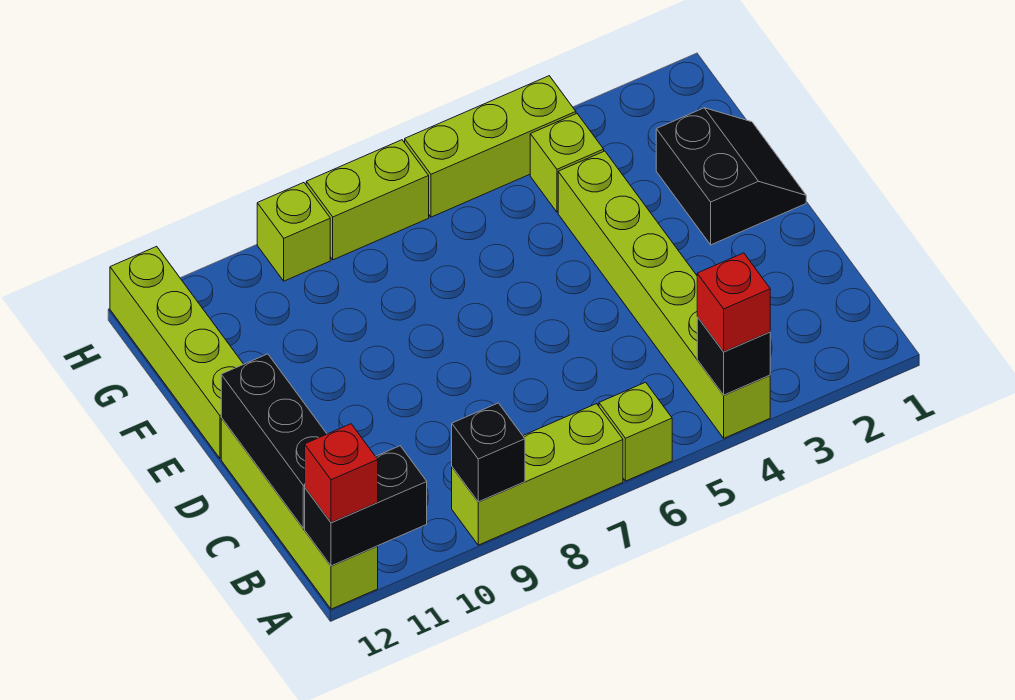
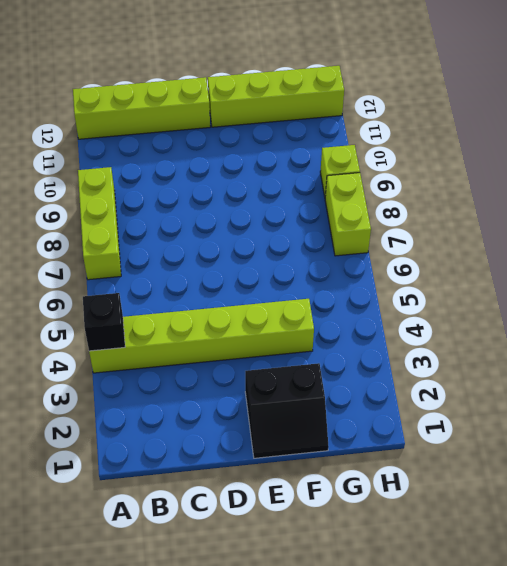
none -> lime brick A6 level 1
none -> lime brick G4 level 1
none -> lime brick H4:H6 level 1

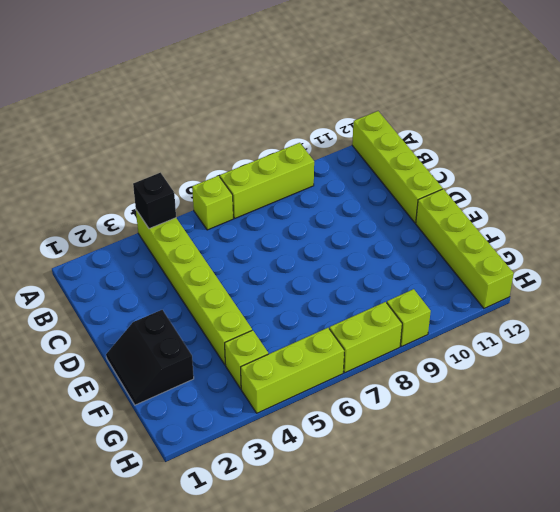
none -> black brick A9 level 2
none -> black brick A11:A12 level 2
none -> black brick B12:D12 level 2

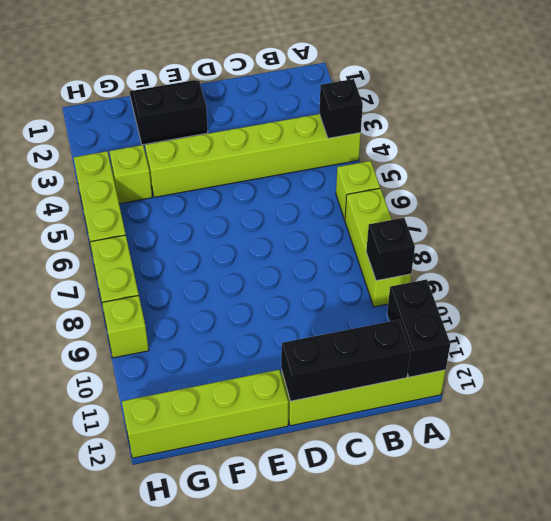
none -> red brick A4 level 3
none -> red brick A12 level 3

